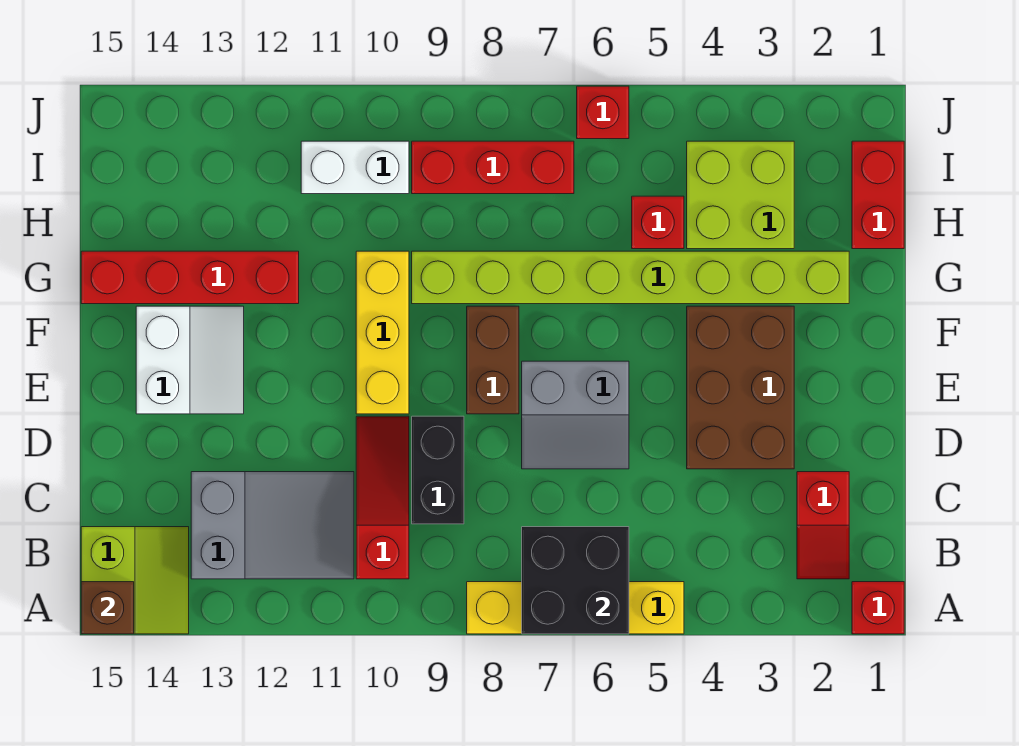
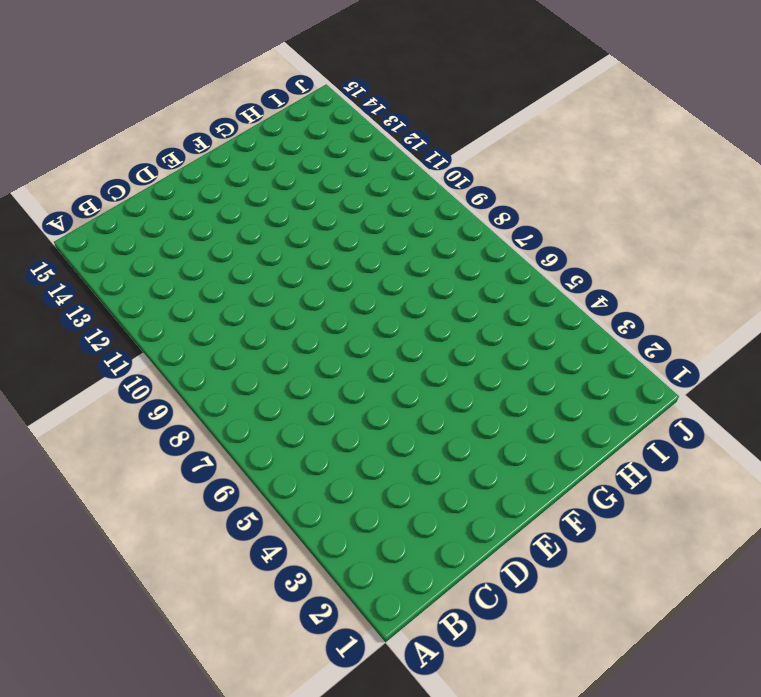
none -> red brick A1 level 1
none -> yellow brick A5:A8 level 1
none -> lime slope A14:B15 level 1 top 15

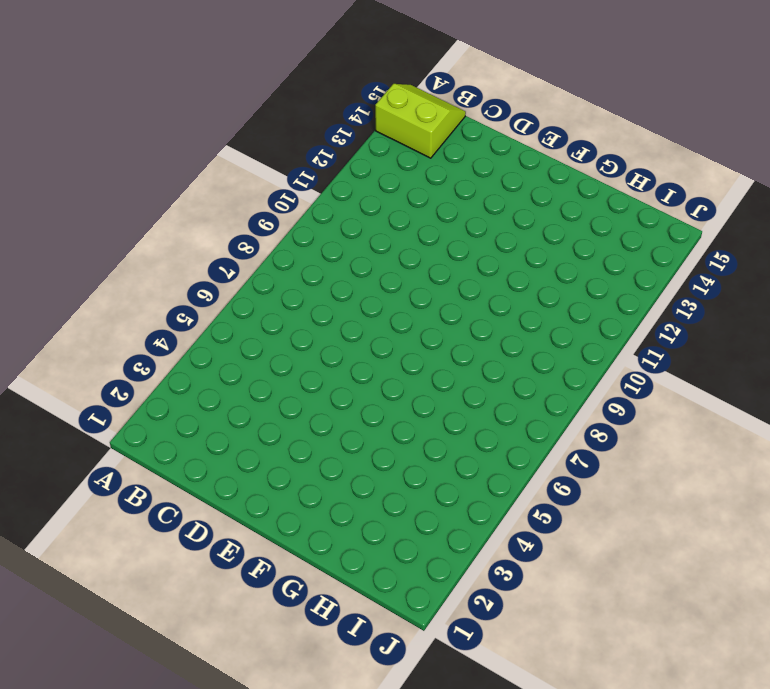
lime slope A14:B15 level 1 top 14 -> lime slope A14:B15 level 1 top 15
none -> red brick A1 level 1
none -> yellow brick A5:A8 level 1
none -> red slope B2:C2 level 1 top C

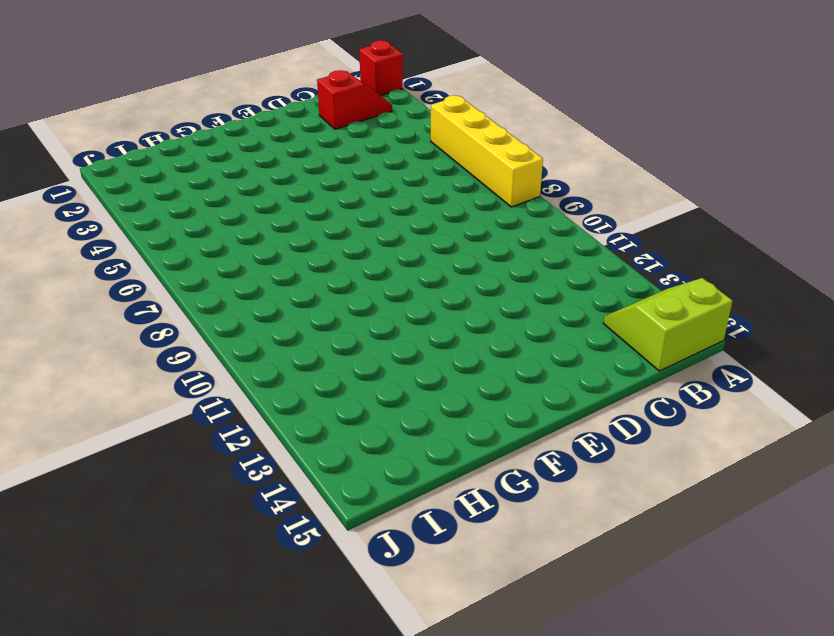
none -> red slope B10:D10 level 1 top B
none -> grey slope B11:C13 level 1 top 13
none -> black brick C9:D9 level 1

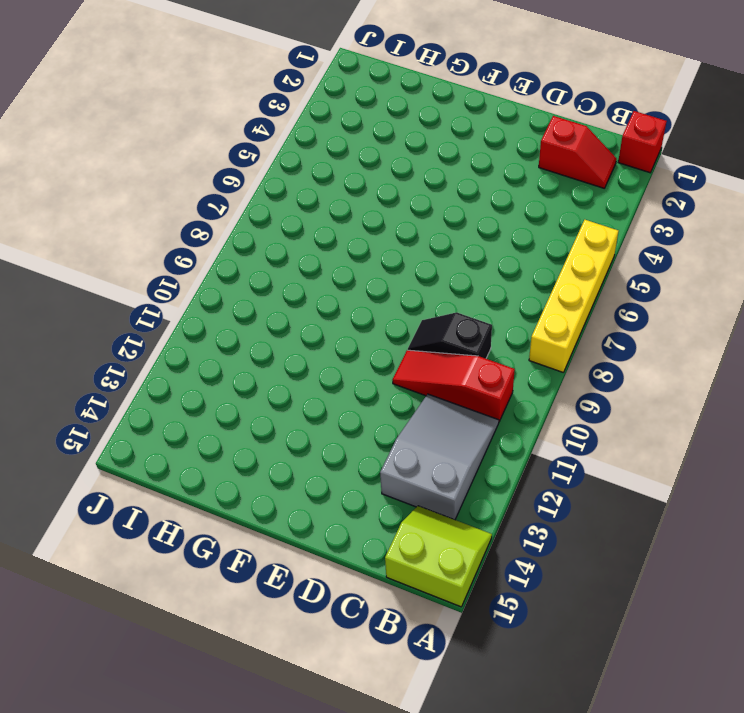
black slope C9:D9 level 1 top C -> black brick C9:D9 level 1
none -> brown brick D3:F4 level 1
none -> grey slope D6:E7 level 1 top E
none -> brown brick E8:F8 level 1

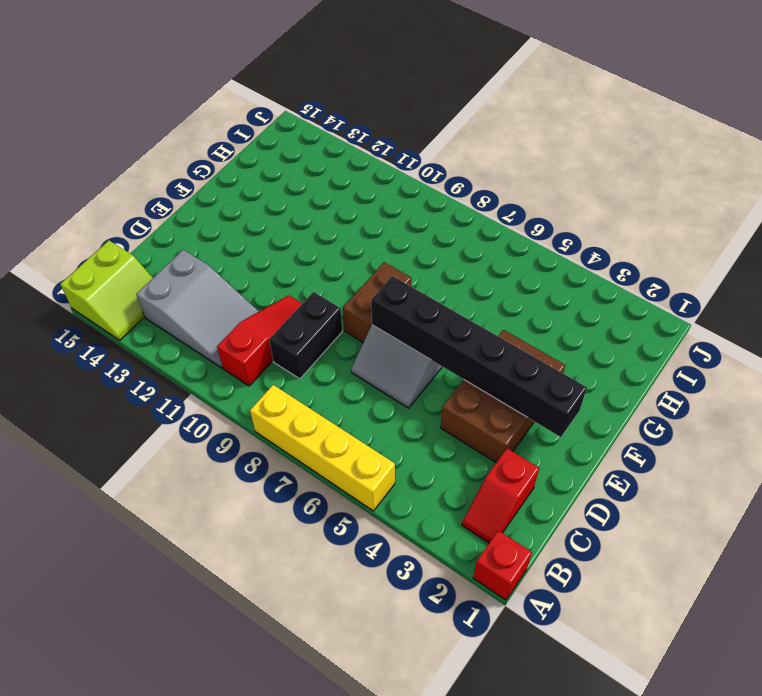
black brick E2:E7 level 2 -> none
none -> yellow brick E10:G10 level 1
none -> white slope E13:F14 level 1 top 14
none -> lime brick G2:G9 level 1

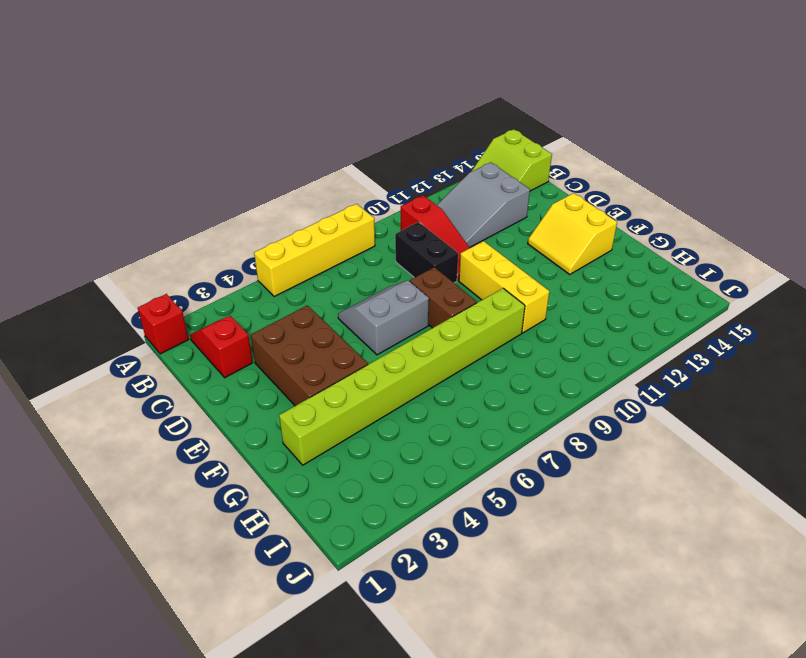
yellow slope E13:F14 level 1 top 14 -> white slope E13:F14 level 1 top 14
none -> red brick G12:G15 level 1
none -> red brick H1:I1 level 1
none -> lime brick H3:I4 level 1

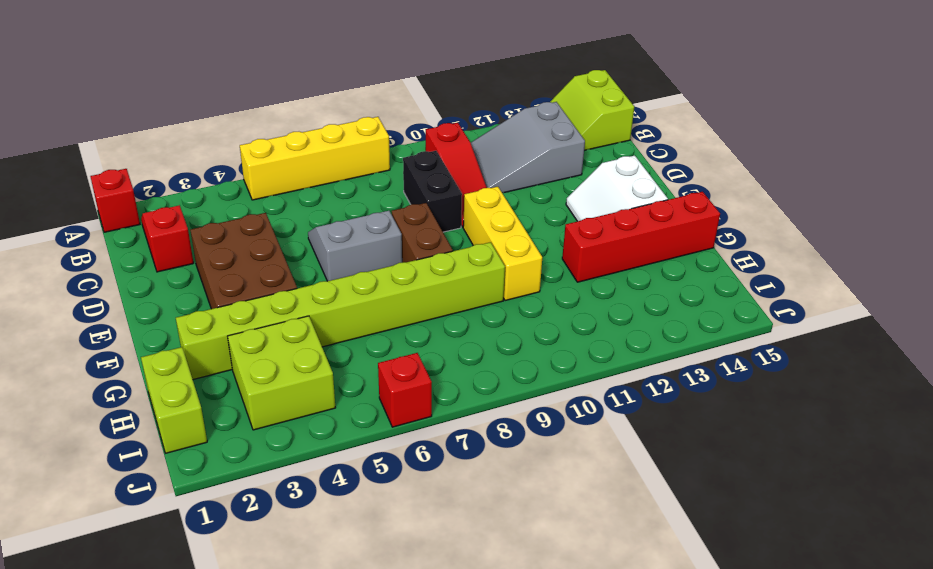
lime brick H1:I1 level 1 -> red brick H1:I1 level 1
none -> red brick H5 level 1
none -> red brick I7:I9 level 1
none -> white brick I10:I11 level 1

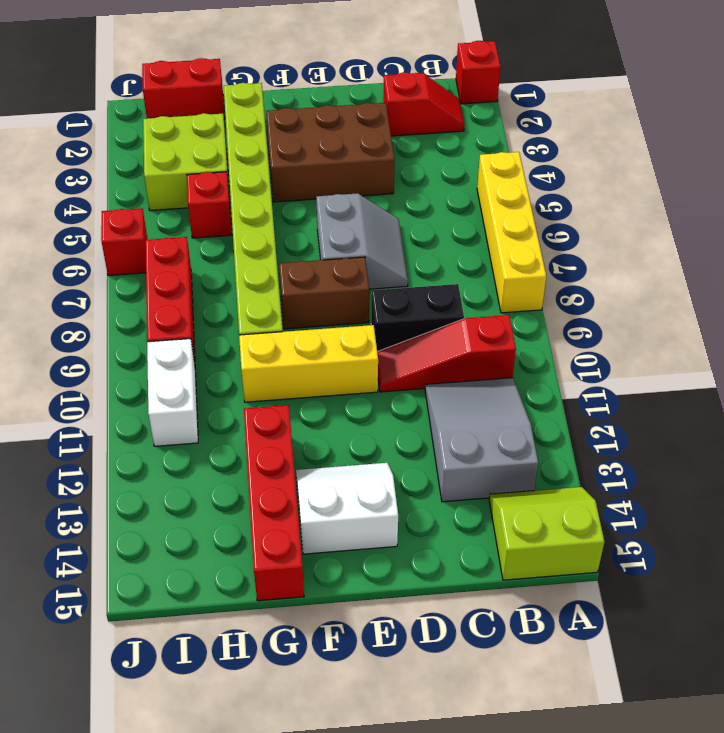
none -> black brick A6:B7 level 2
none -> brown brick A15 level 2

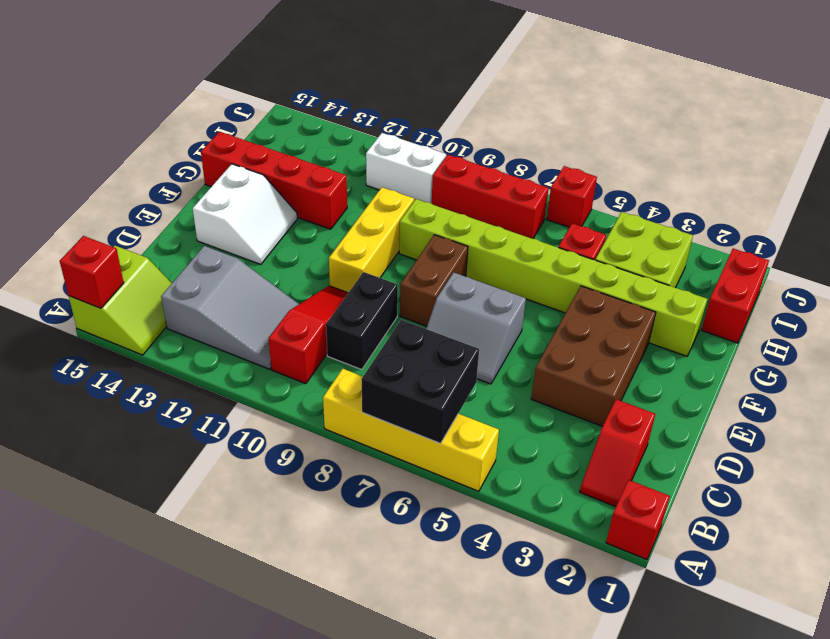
red brick A15 level 2 -> brown brick A15 level 2

